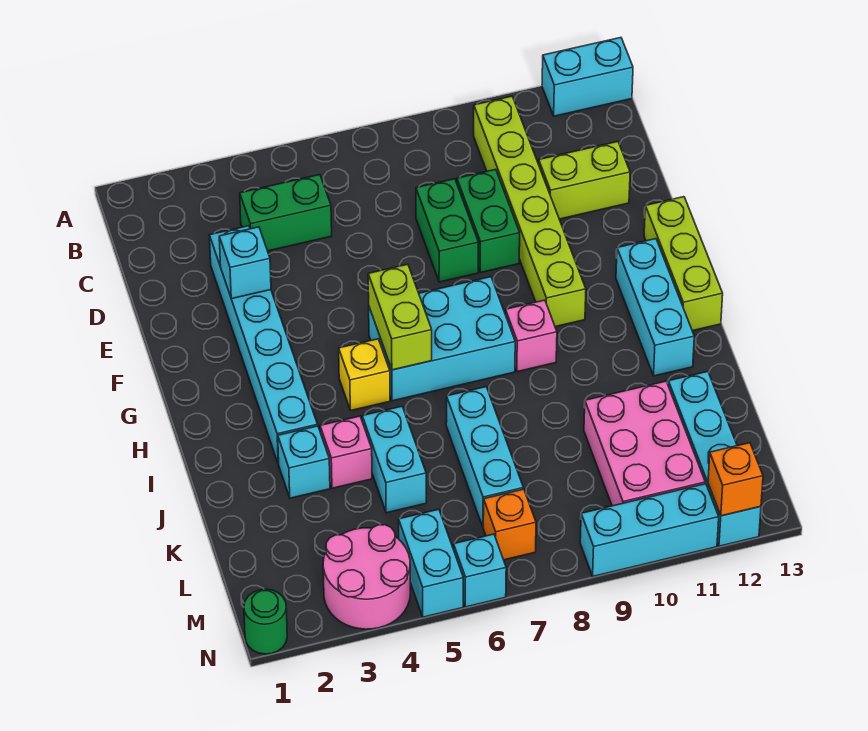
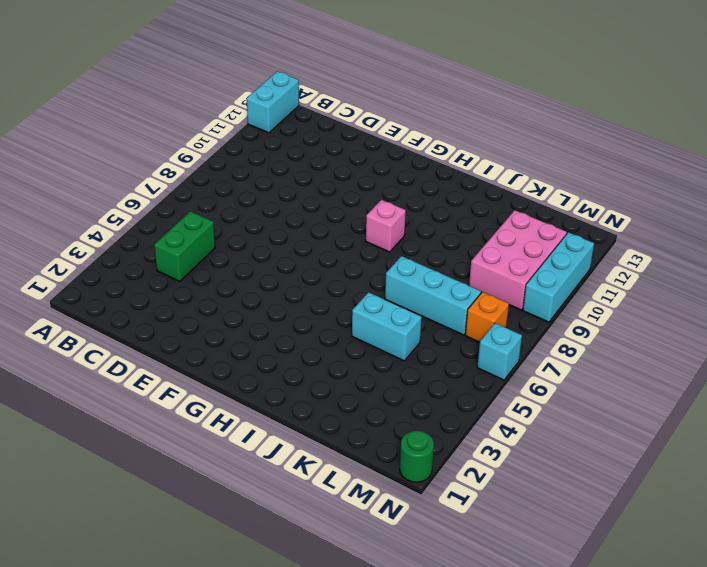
pink brick L9:M11 level 1 -> pink brick K10:M11 level 1
none -> lime brick B10:G10 level 1
none -> cyan brick D3:I3 level 1
none -> green brick D8:E8 level 1

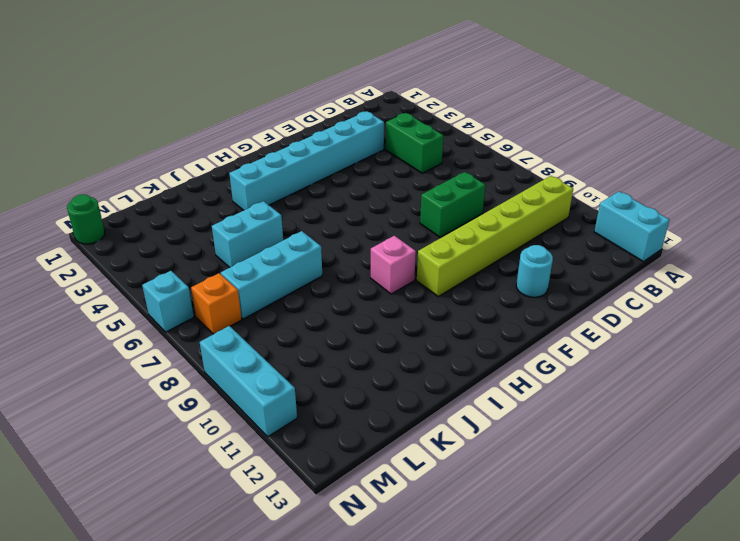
cyan round brick E12 level 1 -> none
none -> green brick D9:E9 level 1
none -> lime brick D11:D12 level 1
none -> lime brick F13:H13 level 1

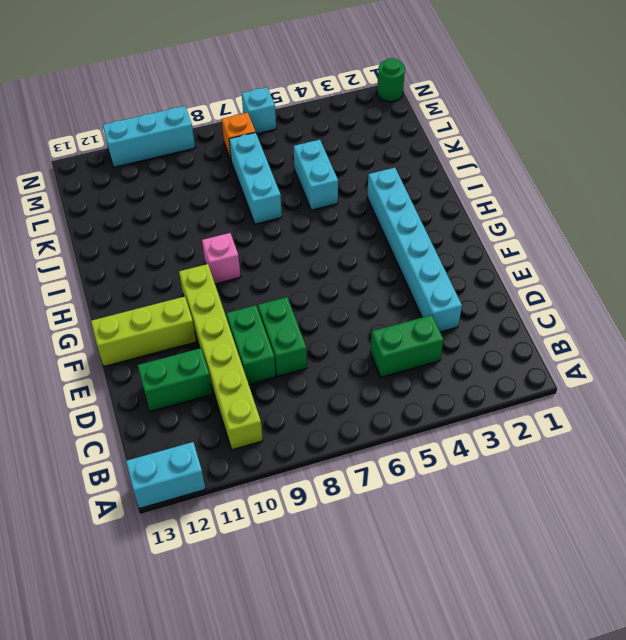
green brick D11:D12 level 1 -> lime brick D11:D12 level 1
lime brick F11:F13 level 1 -> lime brick F13:H13 level 1
none -> cyan brick G6:H8 level 1
none -> cyan brick G12:I12 level 1
none -> yellow brick H5 level 1

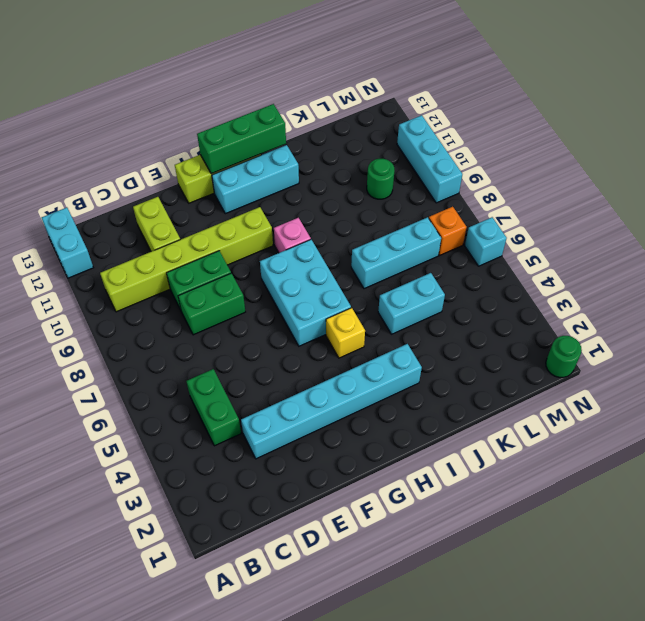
green brick G13:I13 level 2 -> none
green round brick L10 level 1 -> pink brick K10:M11 level 1
none -> cyan brick J3 level 1
none -> pink brick J4 level 1
none -> cyan brick K12:N12 level 1

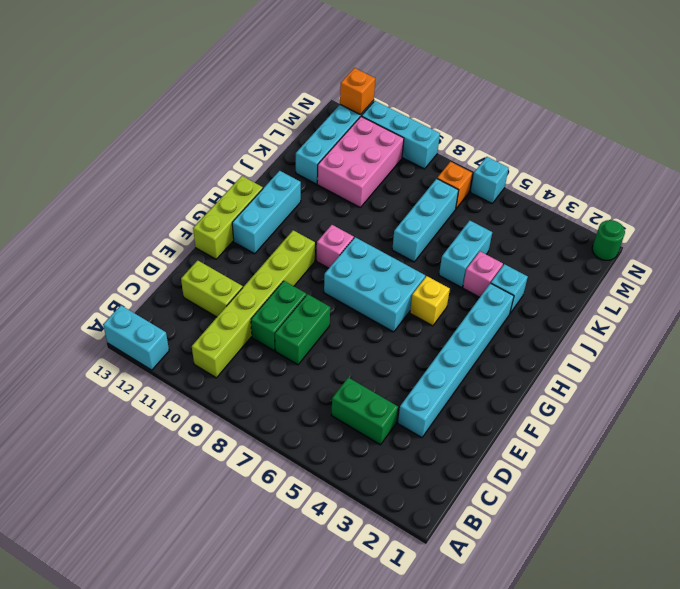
none -> pink round brick M3:N4 level 1
none -> cyan brick M5:N5 level 1
none -> cyan brick E3 level 2

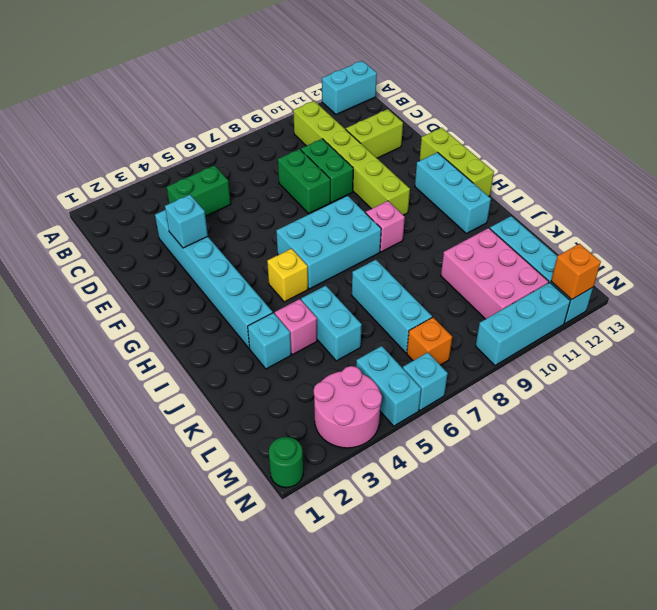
none -> lime brick G6:H6 level 2

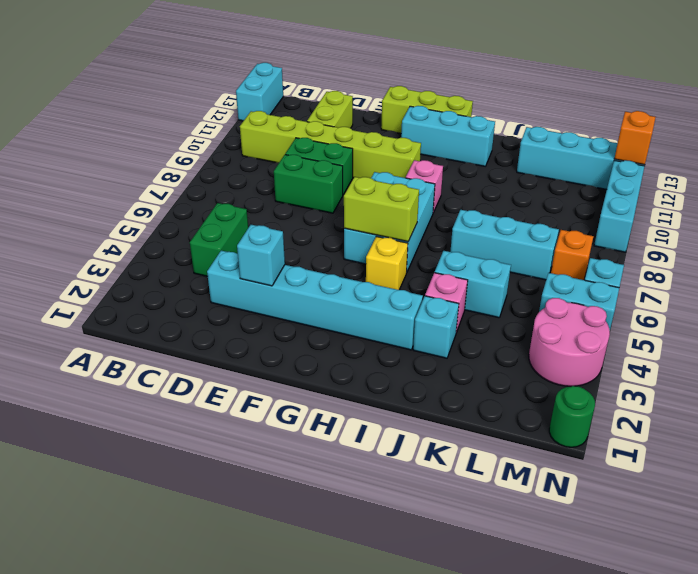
none -> pink brick K10:M11 level 1

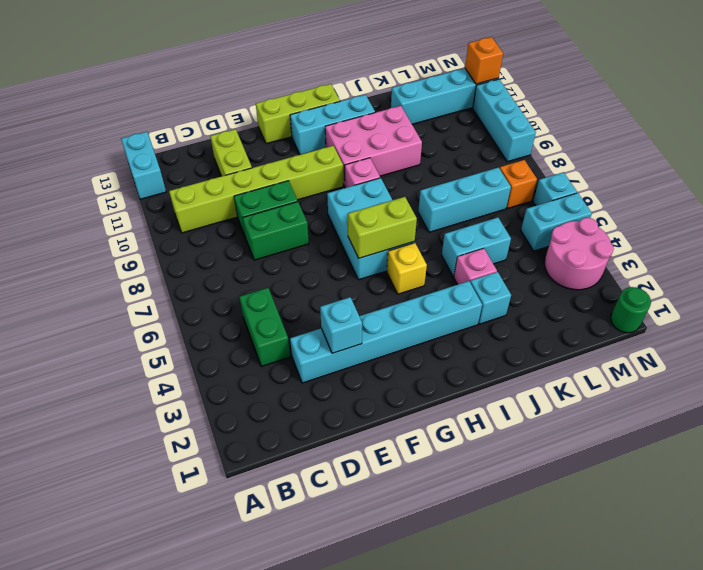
pink brick H10:J11 level 1 -> pink brick K10:M11 level 1

